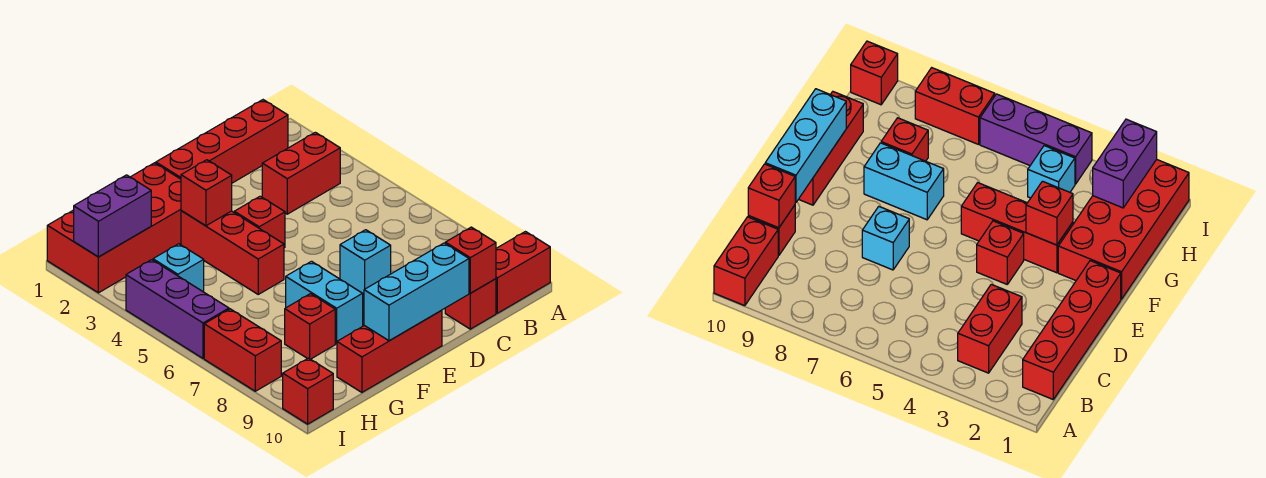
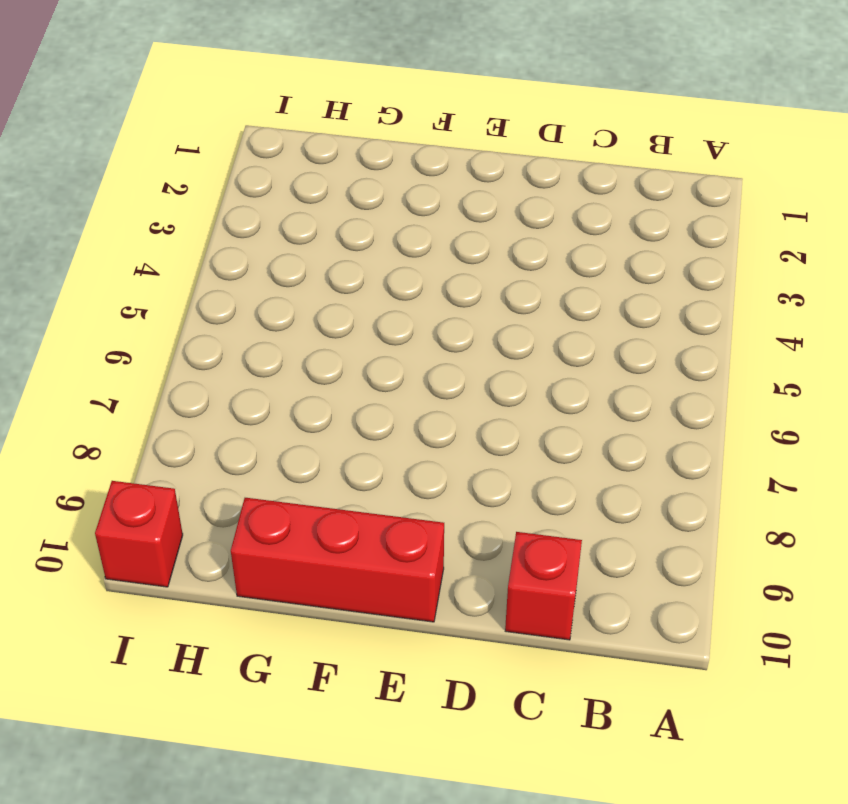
none -> red brick A10:B10 level 1
none -> red brick B1:E1 level 1
none -> red brick B3:C3 level 1

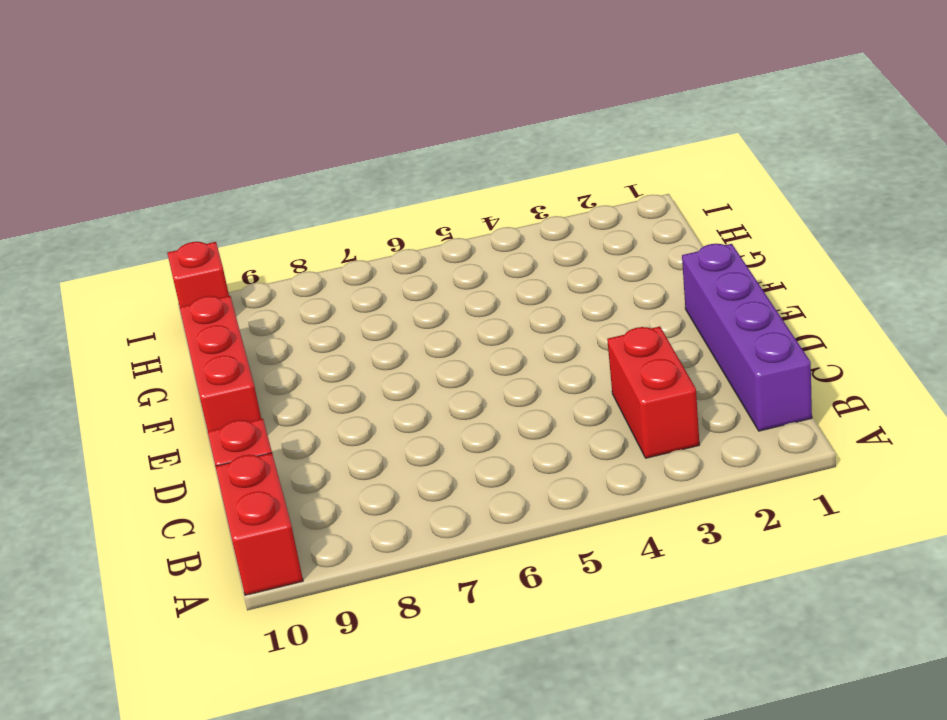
purple brick B1:E1 level 1 -> red brick B1:E1 level 1
none -> cyan brick D7 level 1
none -> red brick E4 level 1
none -> red brick F1:I2 level 1

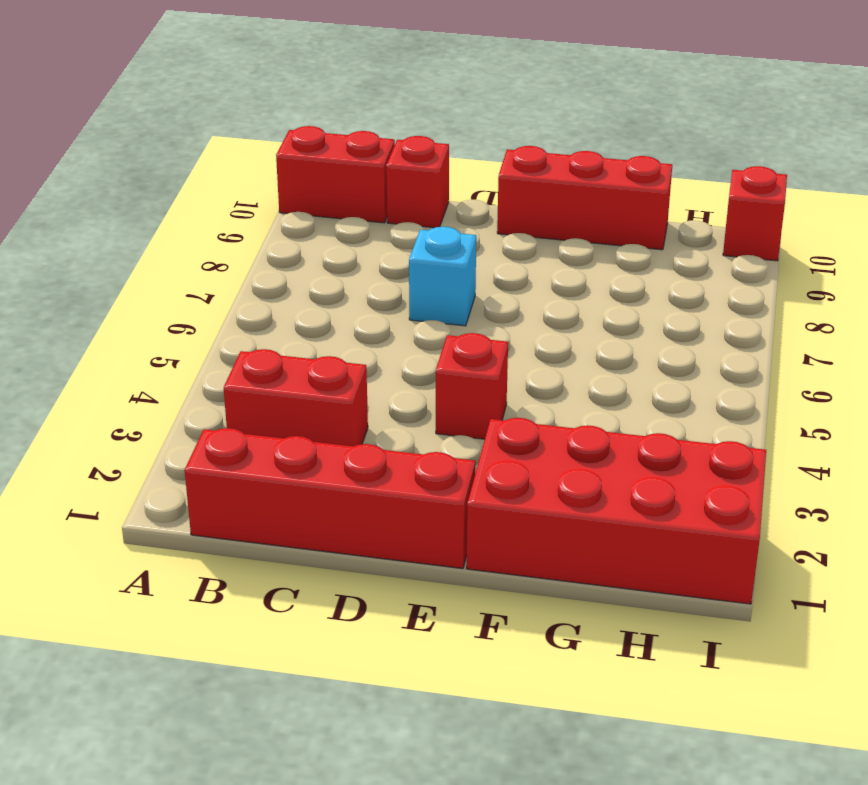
none -> red brick F3:F5 level 1
none -> cyan brick F7:F8 level 1
none -> red brick G8 level 1

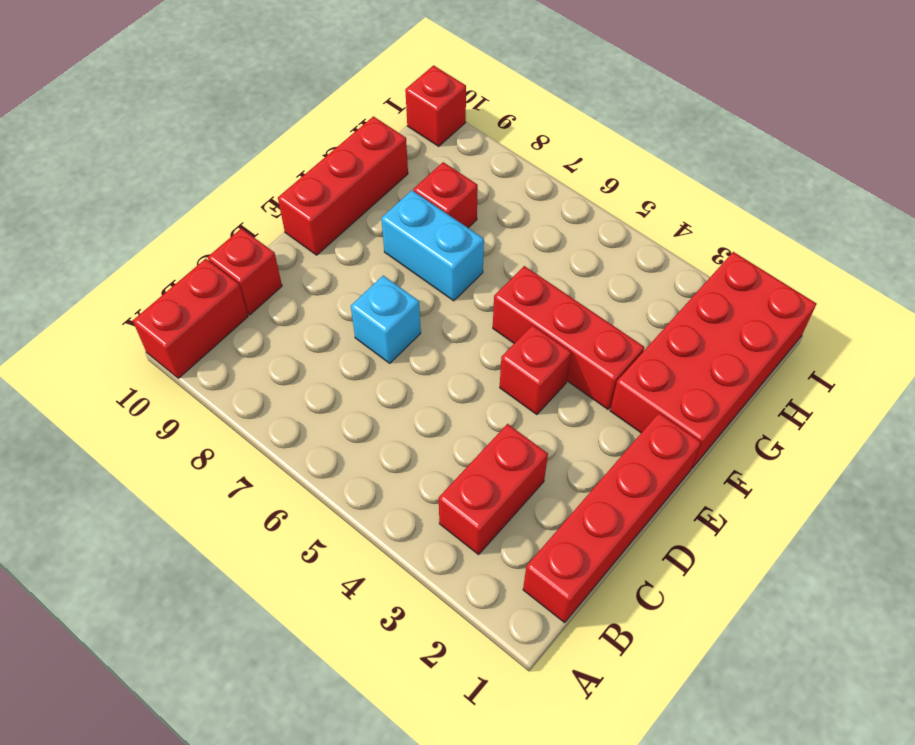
none -> cyan brick H4 level 1
none -> purple brick I4:I6 level 1
none -> red brick I7:I8 level 1

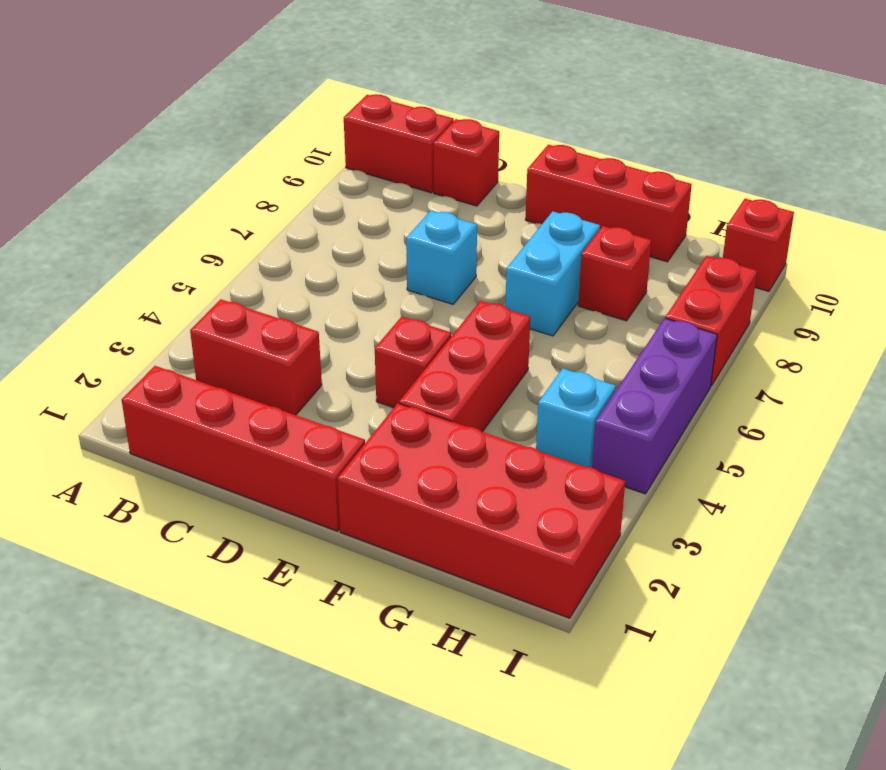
none -> red brick C10 level 2
none -> cyan brick D10:F10 level 2
none -> red brick F3 level 2

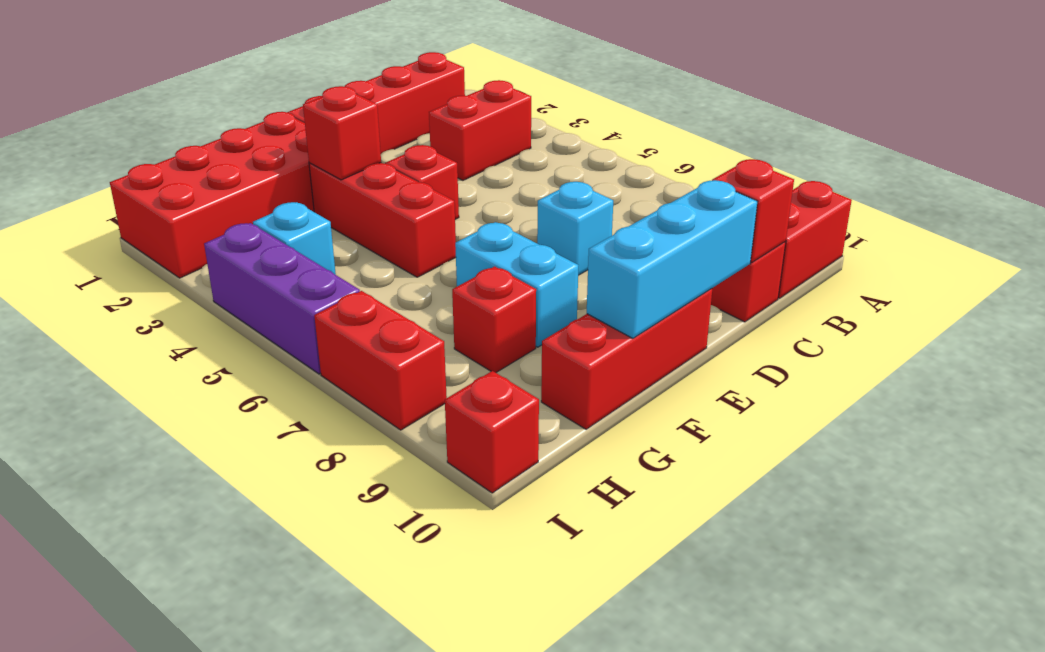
none -> purple brick H2:I2 level 2

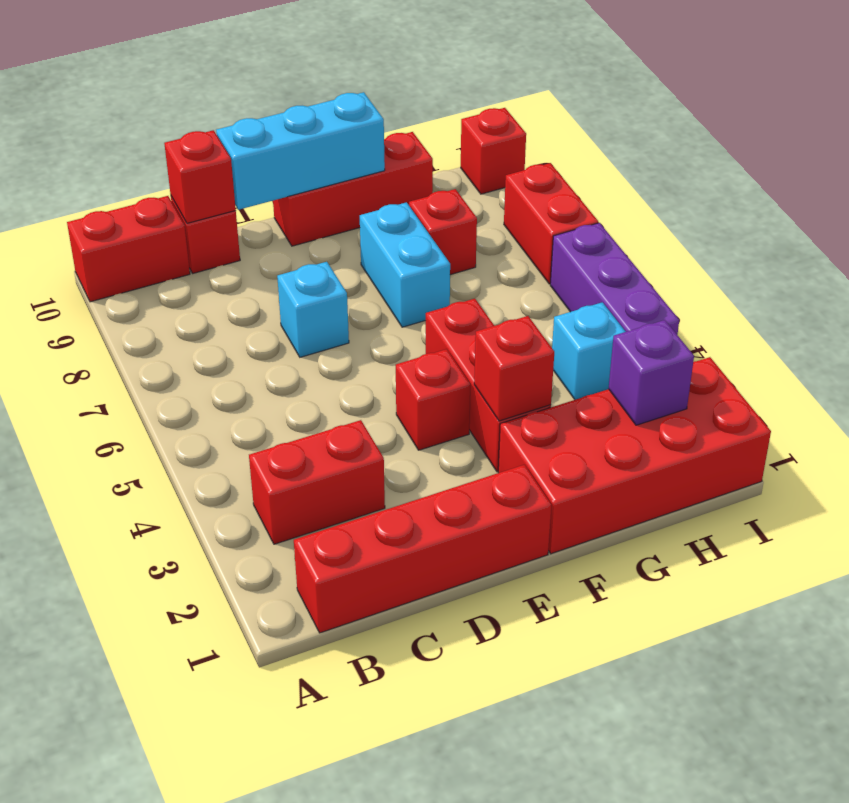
purple brick H2 level 2 -> purple brick H2:I2 level 2

